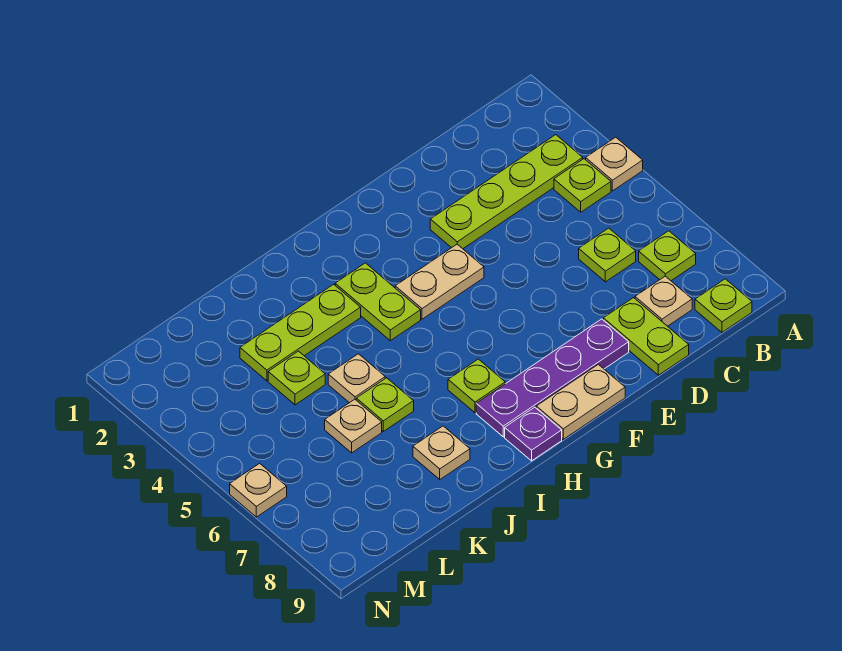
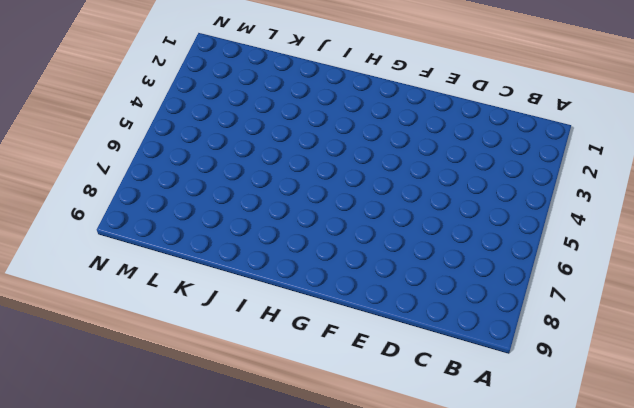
none -> tan plate A4 level 1
none -> lime plate B3:E3 level 1
none -> lime plate B4 level 1

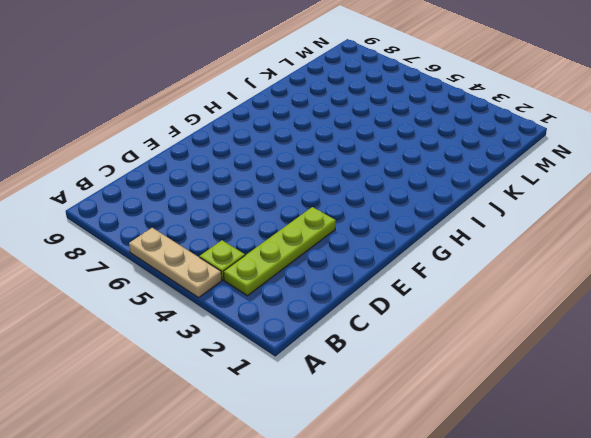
tan plate A4:A6 level 1 -> tan plate A4 level 1
none -> lime plate B7 level 1
none -> lime plate B9 level 1
none -> lime plate C6 level 1

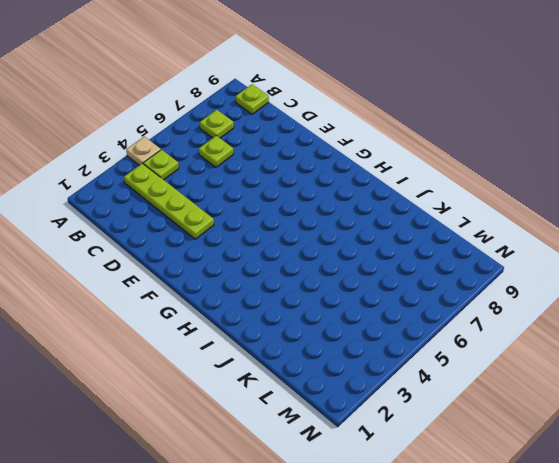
none -> tan plate C8 level 1
none -> lime plate D8:D9 level 1
none -> purple plate E8:H8 level 1

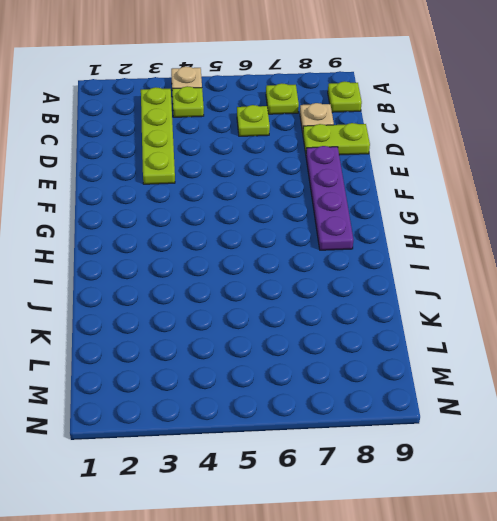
none -> tan plate F4:G4 level 1
none -> tan plate F9:G9 level 1
none -> lime plate H3:H4 level 1

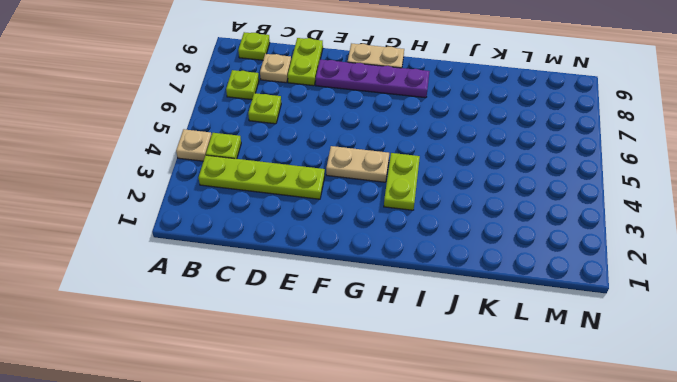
none -> lime plate H7 level 1
none -> purple plate H9 level 1
none -> lime plate I3:K3 level 1

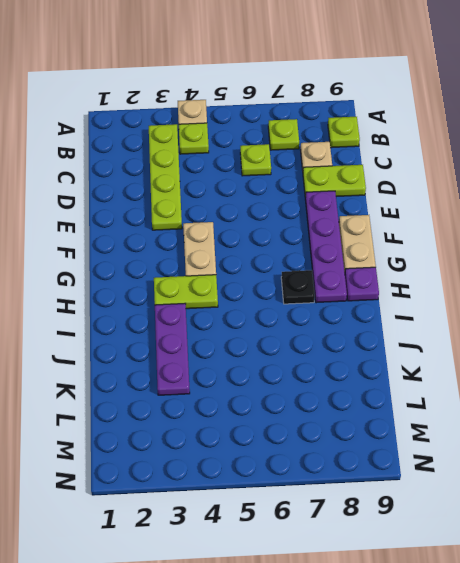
black plate H7 level 1 -> lime plate H7 level 1
purple plate I3:K3 level 1 -> lime plate I3:K3 level 1
none -> tan plate J5 level 1
none -> lime plate J6 level 1
none -> tan plate J8 level 1

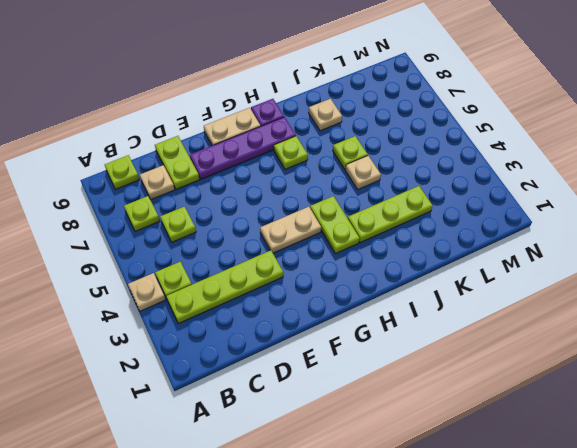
none -> lime plate K4 level 1
none -> tan plate K6 level 1
none -> tan plate N6 level 1

